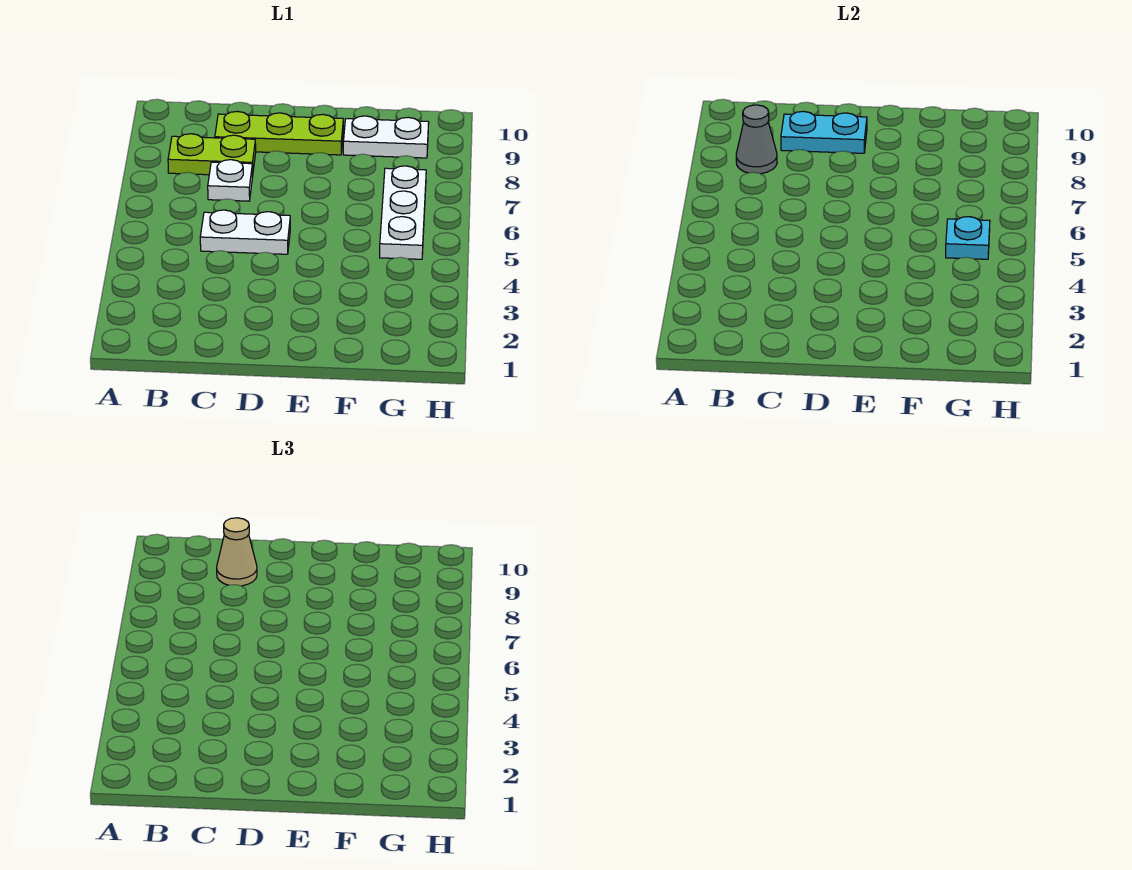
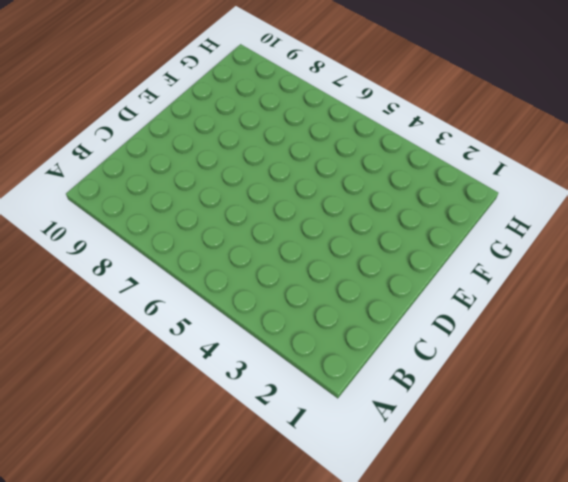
none -> lime plate B8:C8 level 1
none -> white plate C5:D5 level 1

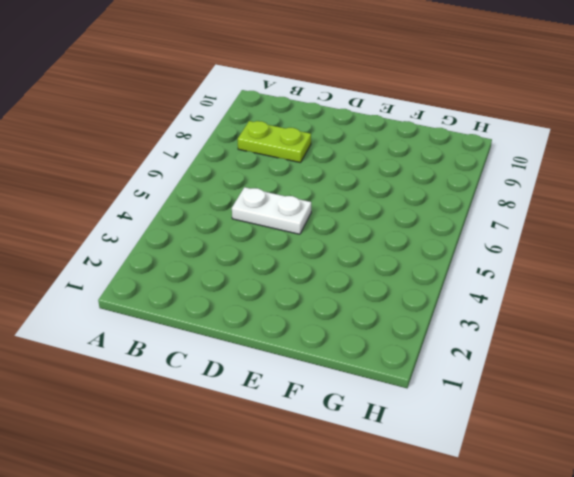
none -> white plate C7 level 1
none -> lime plate C9:E9 level 1

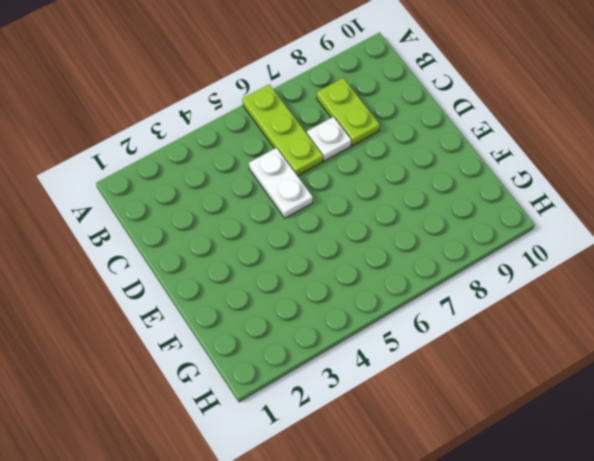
lime plate A6:C6 level 1 -> lime plate C9:E9 level 1
none -> white plate F9:G9 level 1
none -> white plate G5:G7 level 1

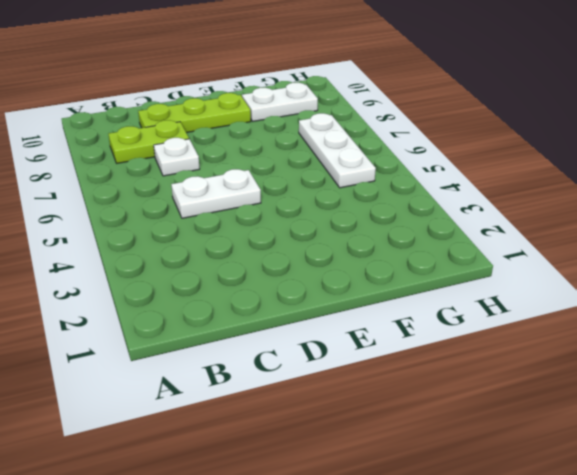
none -> grey cone B8 level 2
none -> cyan plate C9:D9 level 2

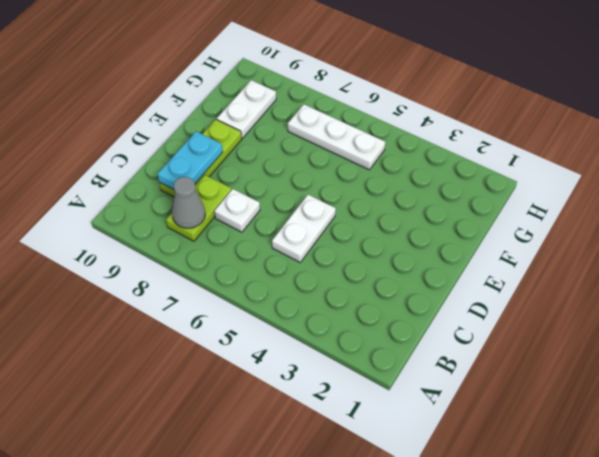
none -> cyan plate G5 level 2
none -> tan cone C9 level 3

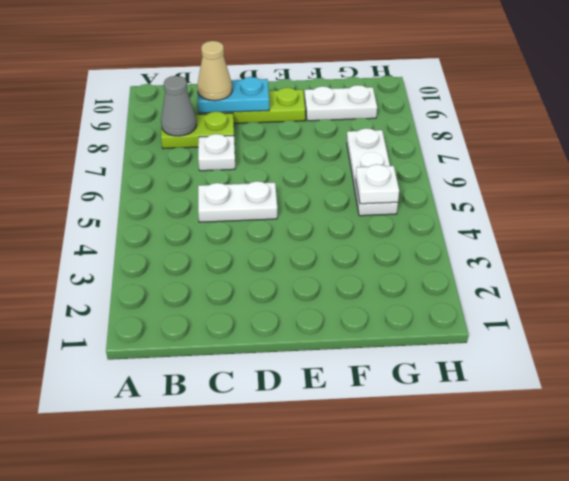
white plate G5 level 2 -> cyan plate G5 level 2

